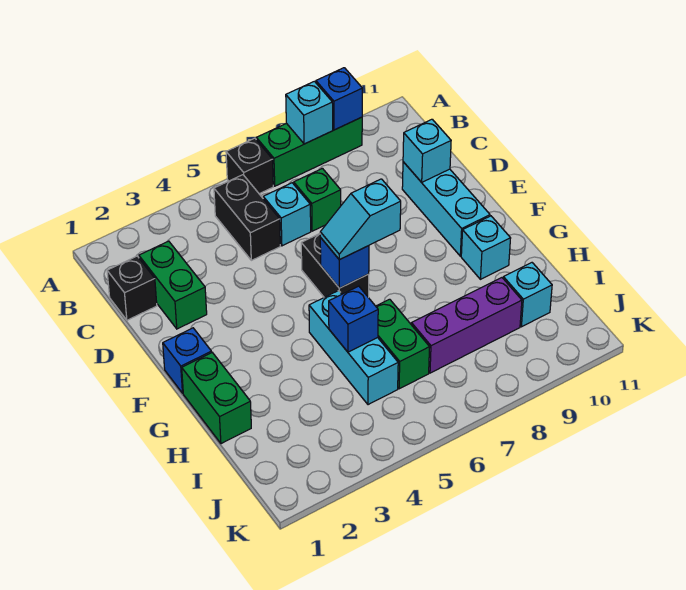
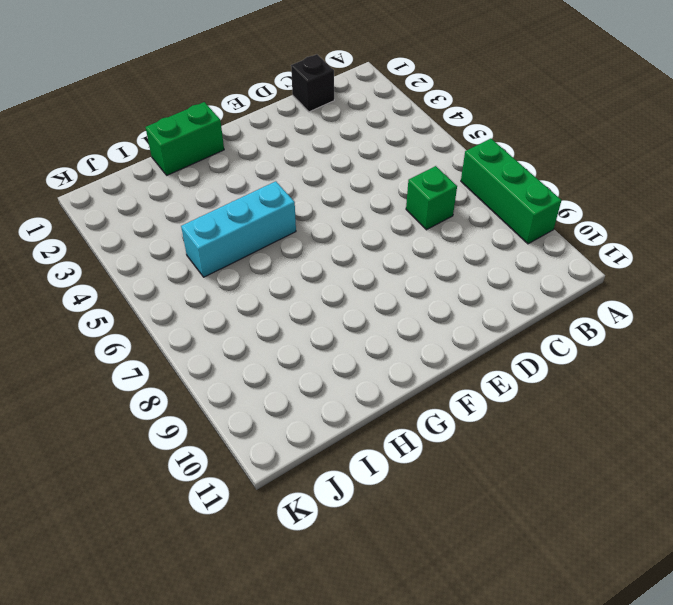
none -> black brick A6 level 1
none -> black brick B5:C5 level 1
none -> green brick C2:D2 level 1

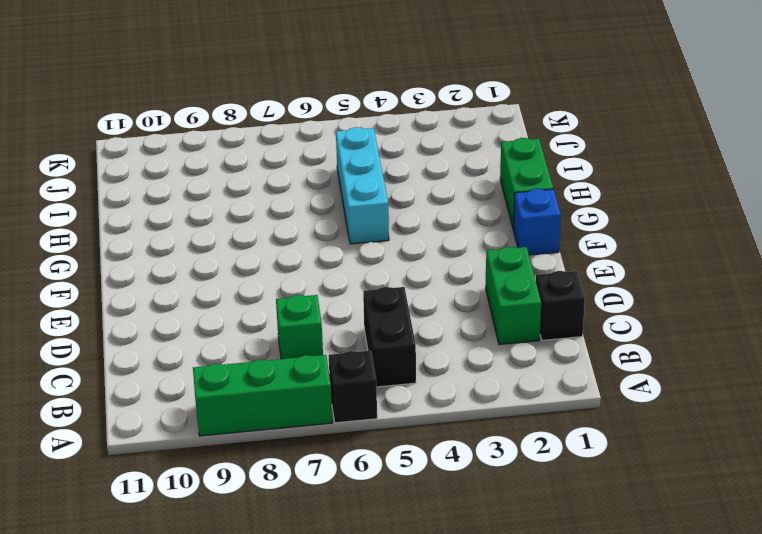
none -> cyan brick C6 level 1
none -> cyan brick D10:F10 level 1
none -> black brick E6:F6 level 1

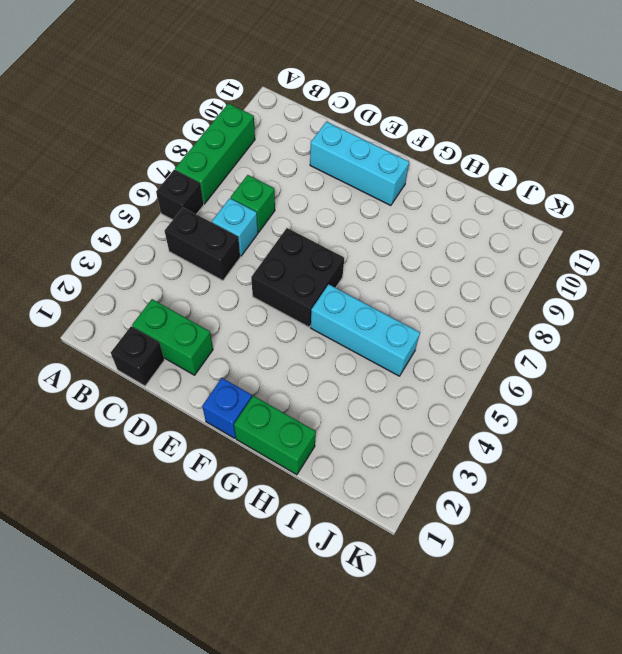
black brick E5:F6 level 1 -> black brick E6:F6 level 1
none -> cyan brick G10 level 1
none -> green brick H6:I6 level 1
none -> purple brick I7:I9 level 1

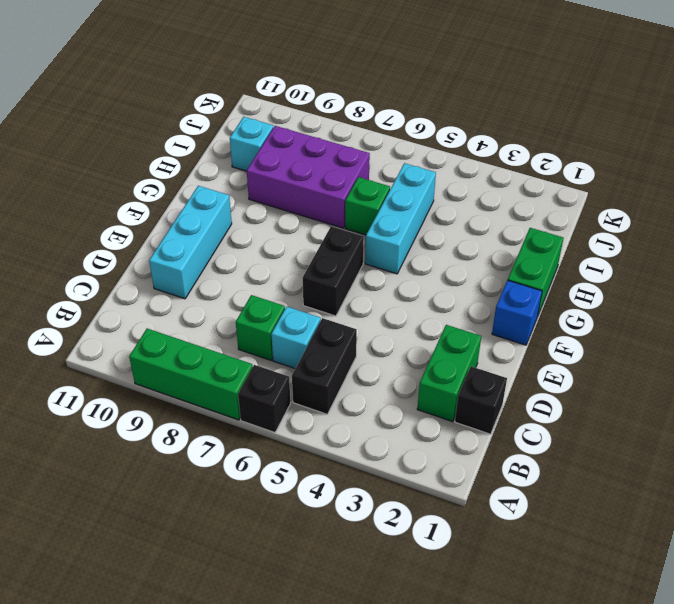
green brick H6 level 1 -> green brick H6:I6 level 1
purple brick H7:I9 level 1 -> purple brick I7:I9 level 1
none -> cyan brick G10 level 1
none -> cyan brick A8 level 2
none -> blue brick A9 level 2

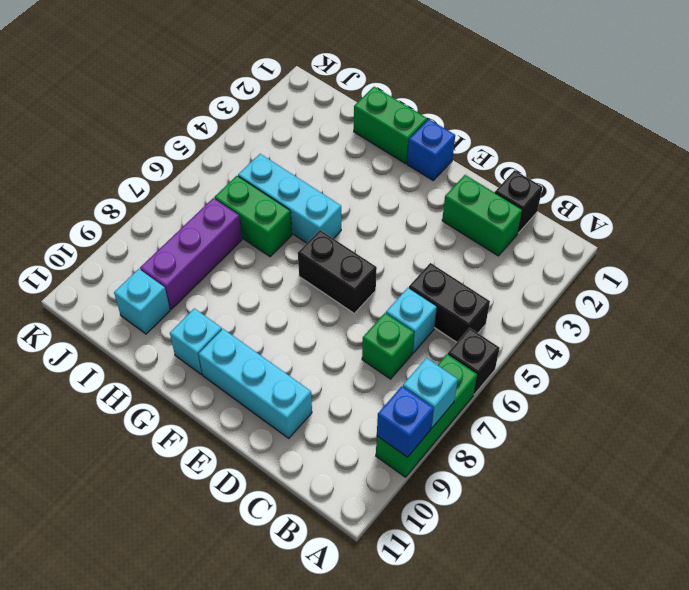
none -> cyan brick D10 level 2
none -> blue brick F6 level 2
none -> blue brick H5 level 2

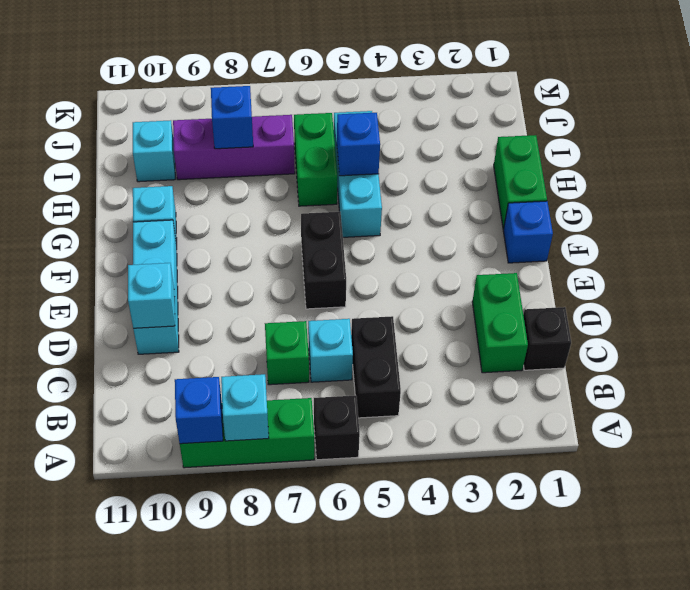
blue brick I8 level 2 -> blue brick F6 level 2
none -> cyan slope F6:F7 level 3 top 7

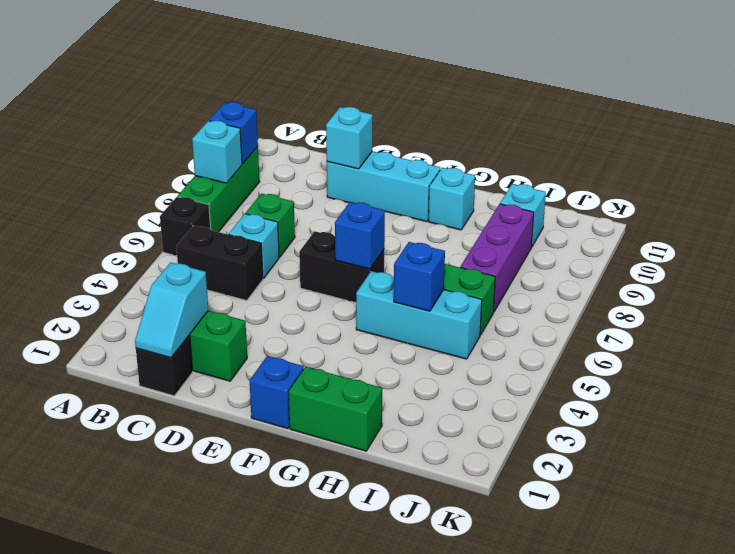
cyan slope C1:C2 level 2 top 2 -> cyan slope F6:F7 level 3 top 7

